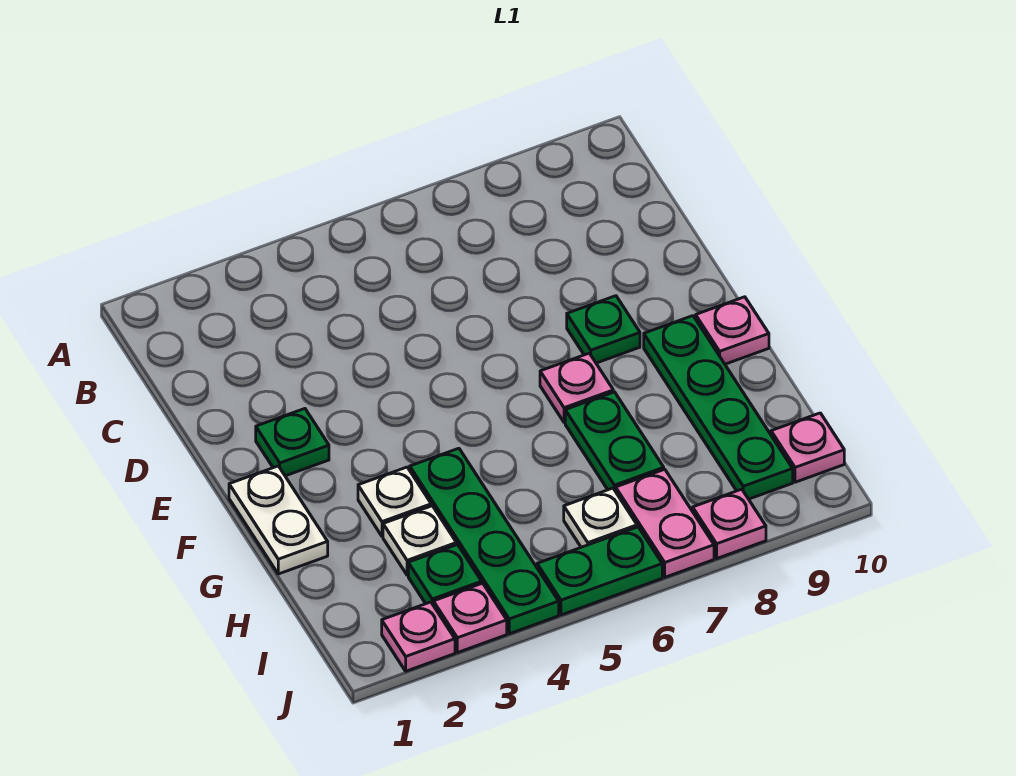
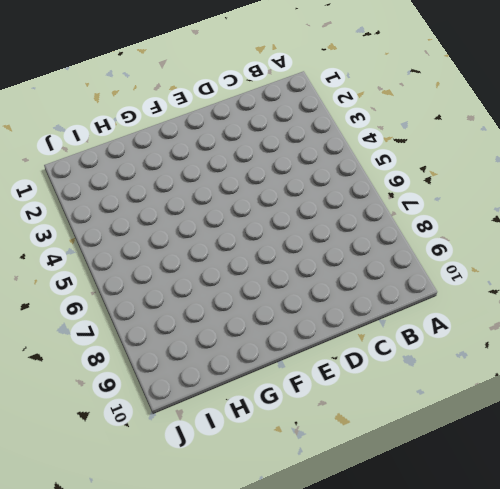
none -> green plate E2 level 1
none -> green plate E8 level 1
none -> white plate F1:G1 level 1

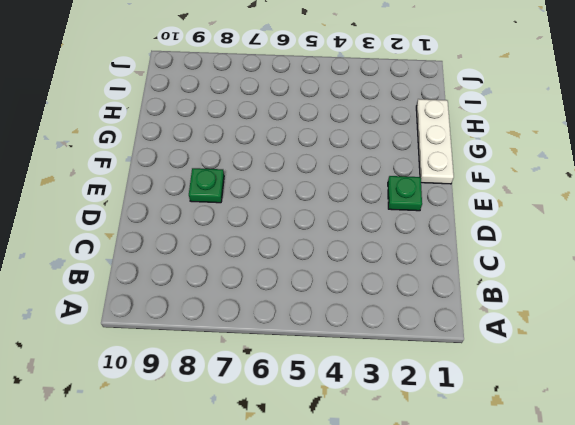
white plate F1:H1 level 1 -> white plate F1:G1 level 1
none -> pink plate F7 level 1
none -> green plate F9:I9 level 1
none -> pink plate F10 level 1

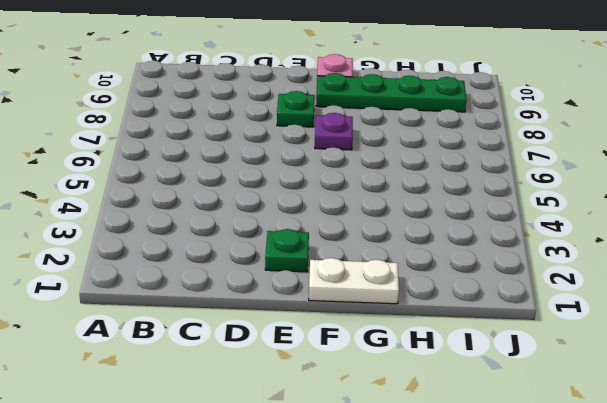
purple plate F7 level 1 -> pink plate F7 level 1
none -> white plate G3 level 1
none -> green plate G4:J4 level 1
none -> green plate G7:H7 level 1

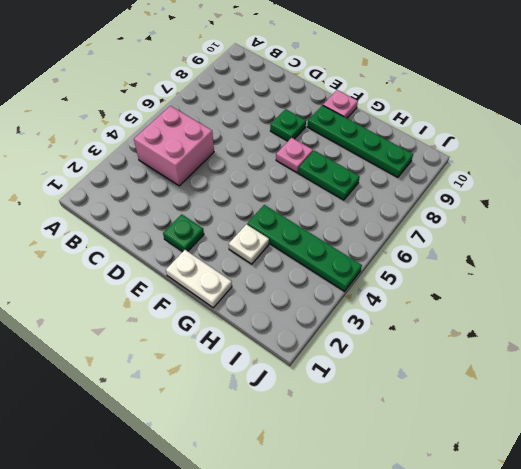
pink brick B4:C5 level 1 -> none
none -> white plate H3 level 1
none -> green plate I3 level 1
none -> white plate I6 level 1

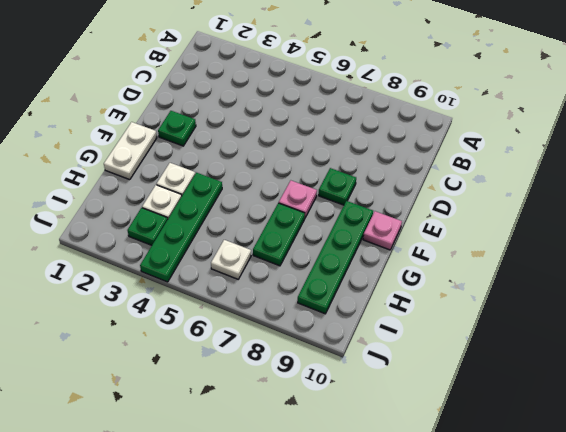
none -> pink plate I7:J7 level 1
none -> pink plate I10 level 1
none -> pink plate J2 level 1

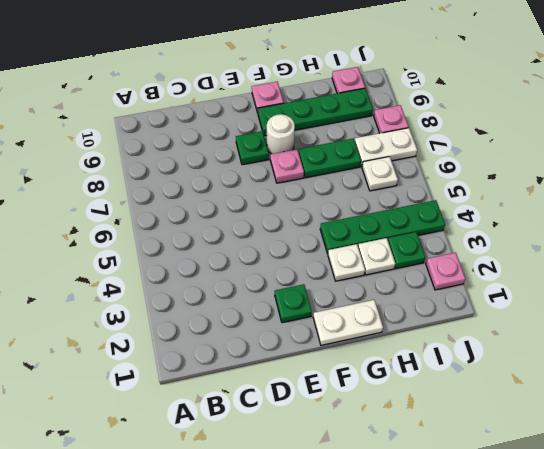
white round brick F8 level 1 -> none
white plate I7:J7 level 1 -> pink plate I7:J7 level 1
none -> pink plate J3 level 1
none -> green plate J5:J6 level 1

